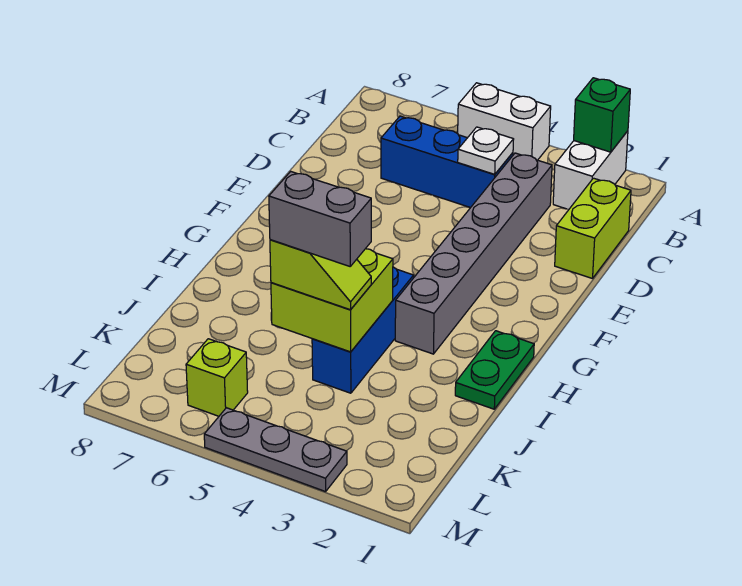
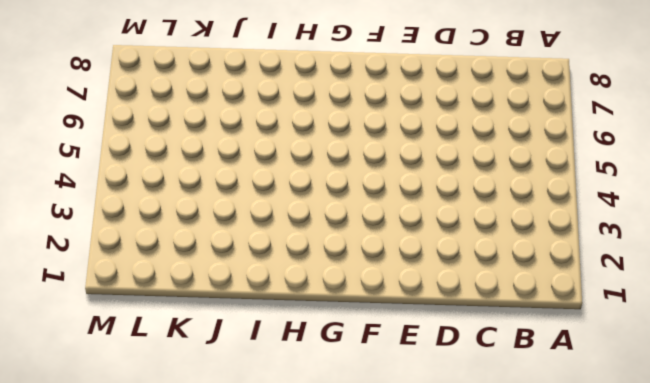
none -> white brick A2:B2 level 1
none -> white brick A4:A5 level 1
none -> lime brick C1:D1 level 1

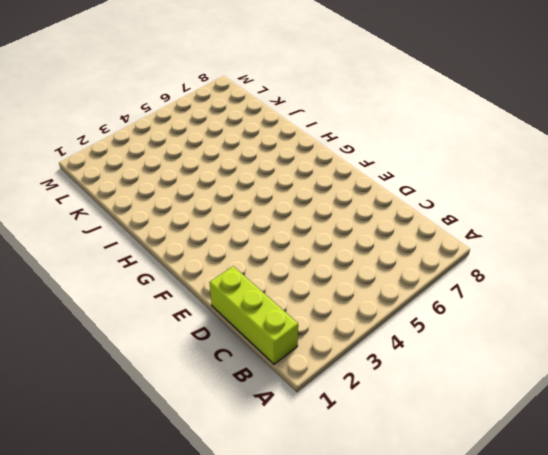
lime brick B1:D1 level 1 -> lime brick C1:D1 level 1
none -> white brick A2:B2 level 1
none -> white brick A4:A5 level 1
none -> grey brick C3:H3 level 1

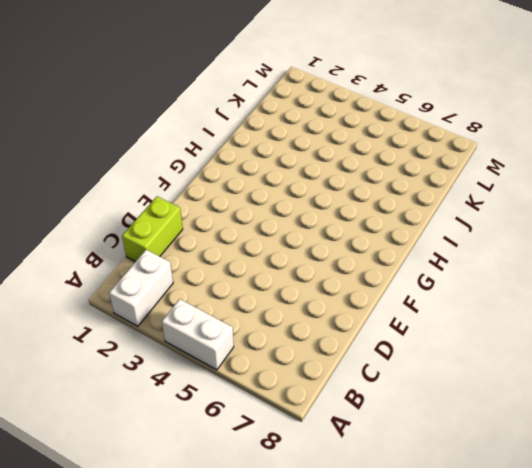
none -> grey brick C3:H3 level 1
none -> blue brick C4:C6 level 1
none -> green plate H1:I1 level 1

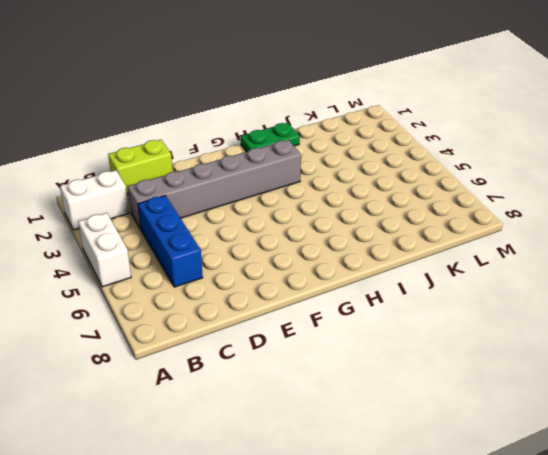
none -> blue brick H4:J4 level 1
none -> lime brick L6 level 1
none -> grey plate M3:M5 level 1

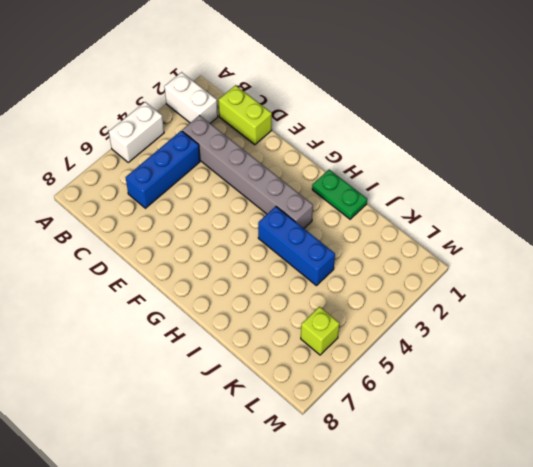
none -> grey plate M3:M5 level 1
none -> green brick A2 level 2
none -> white plate C4 level 2

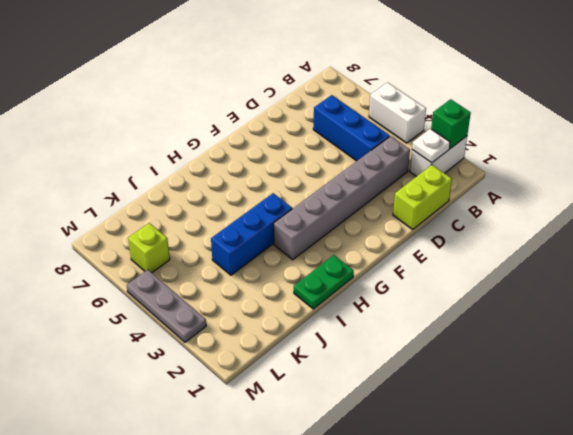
white plate B2 level 2 -> white plate C4 level 2
none -> lime brick I4:J5 level 2
none -> lime slope J4:J5 level 3 top 5
none -> grey brick J4:J5 level 4

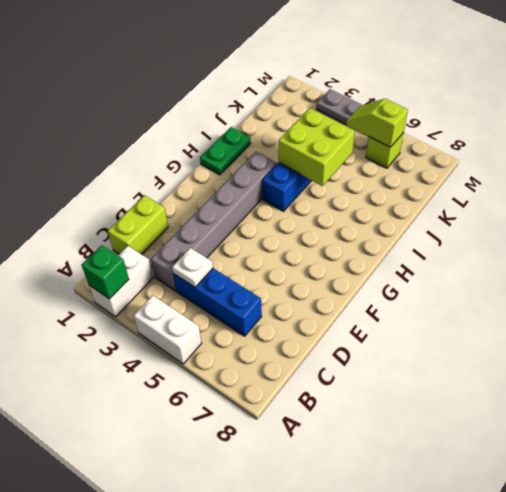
lime slope L5:L6 level 2 top 6 -> lime slope J4:J5 level 3 top 5
none -> grey brick J4:J5 level 4

